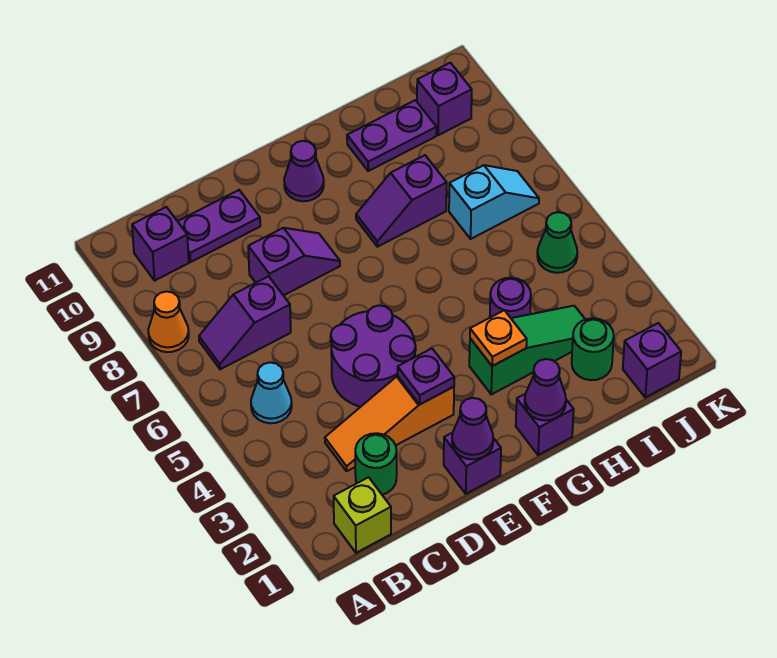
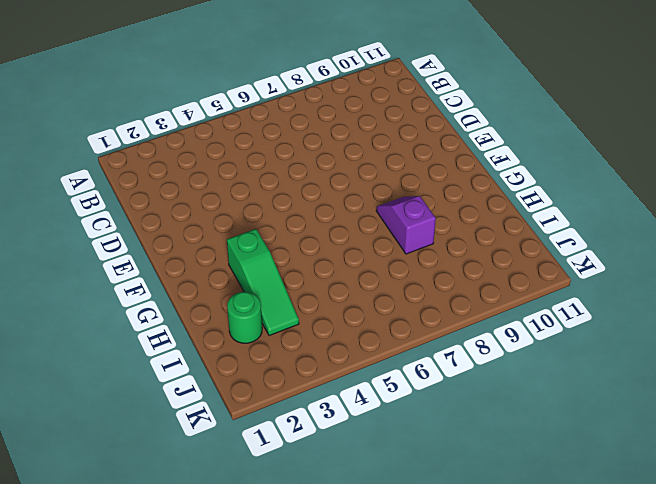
none -> orange cone A8 level 1
none -> lime brick B1 level 1
none -> cyan cone B5 level 1

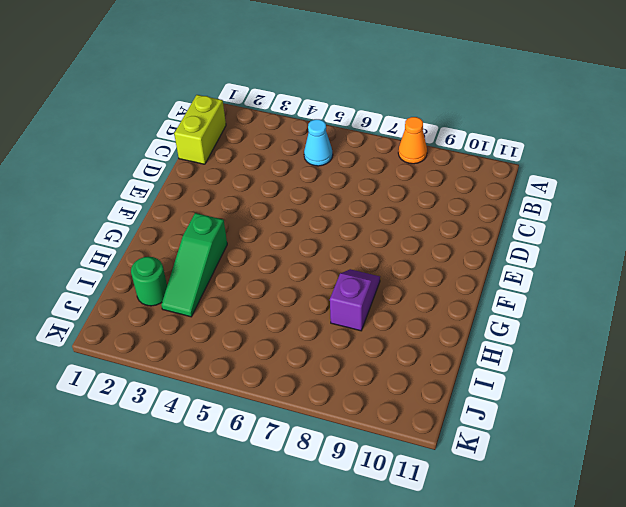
lime brick B1:C1 level 1 -> lime brick B1 level 1
none -> purple slope B7:C7 level 1 top C
none -> purple brick B10 level 1
none -> green round brick C2 level 1

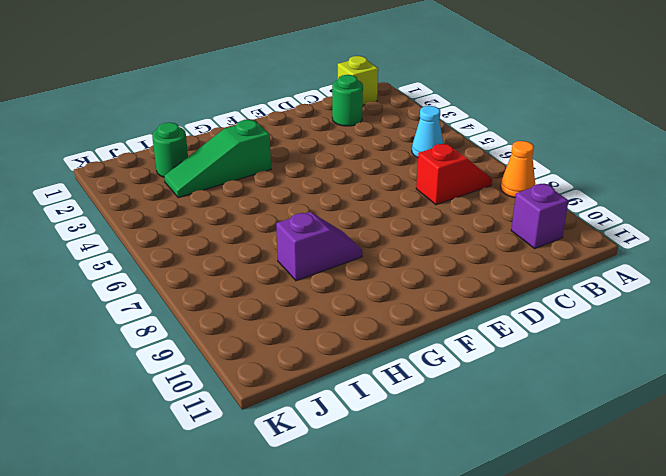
red slope B7:C7 level 1 top C -> purple slope B7:C7 level 1 top C
none -> orange slope C3:E3 level 1 top E
none -> purple plate C10:D10 level 1
none -> purple round brick D4:E5 level 1

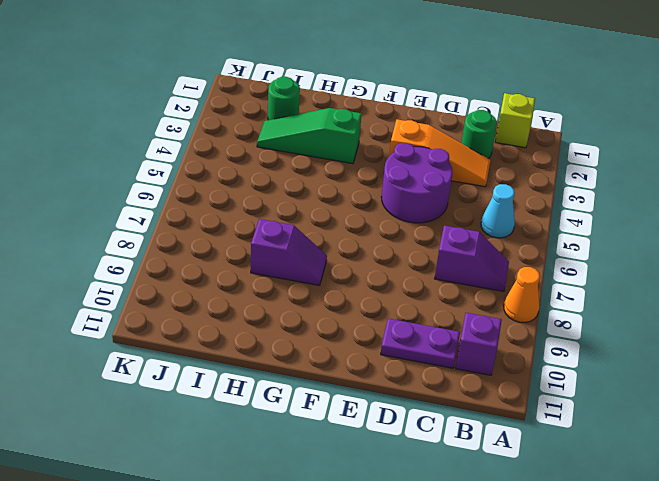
none -> purple slope D8:E8 level 1 top D
none -> purple brick E1 level 1
none -> purple cone F10 level 1

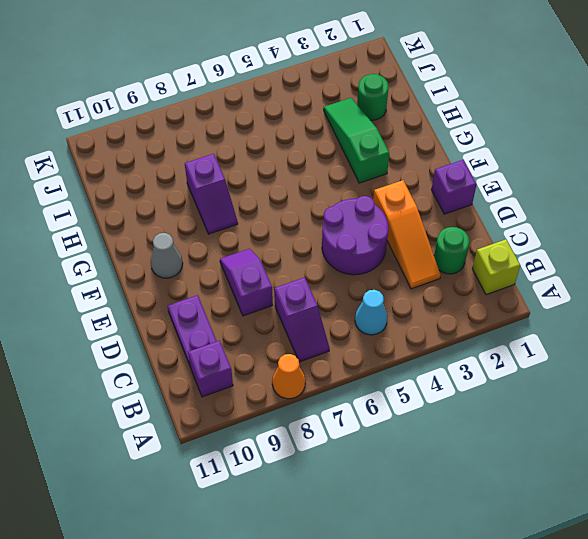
grey cone F10 level 1 -> purple cone F10 level 1
none -> purple brick G1 level 1
none -> purple round brick H4 level 1
none -> purple plate H10:I10 level 1

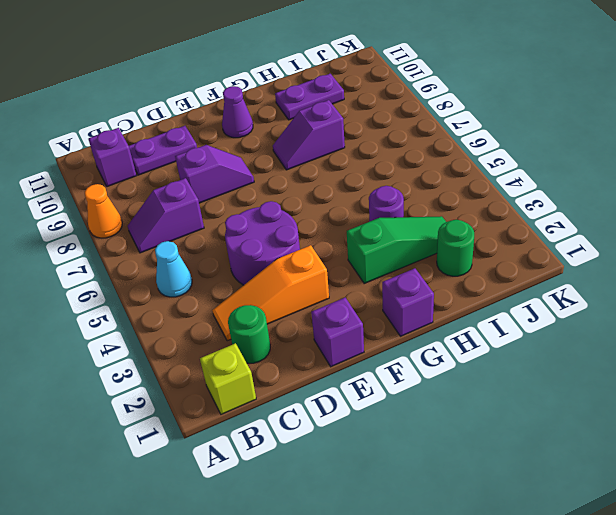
none -> cyan slope I7:J7 level 1 top I
none -> purple brick J1 level 1
none -> green cone J5 level 1

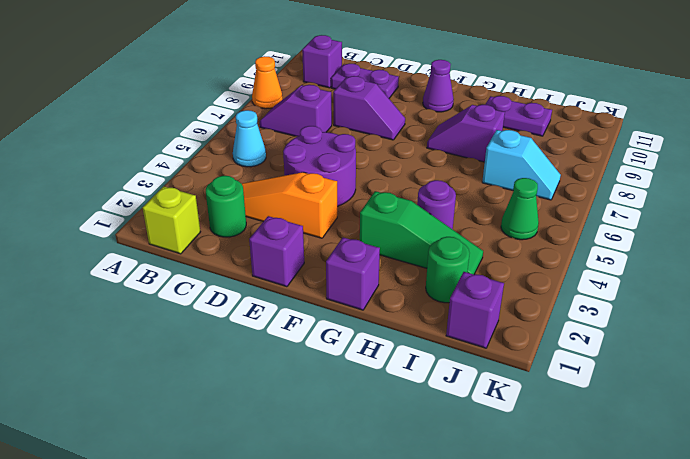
none -> purple brick J10 level 1
none -> purple cone E1 level 2
none -> purple plate E3 level 2

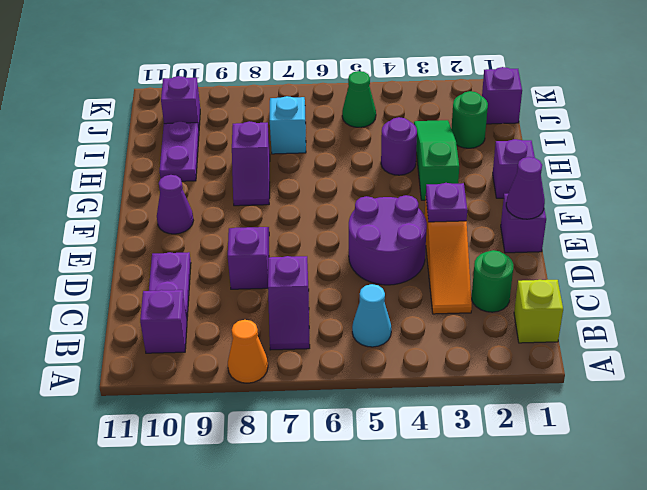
none -> purple cone G1 level 2
none -> orange plate G3 level 2

